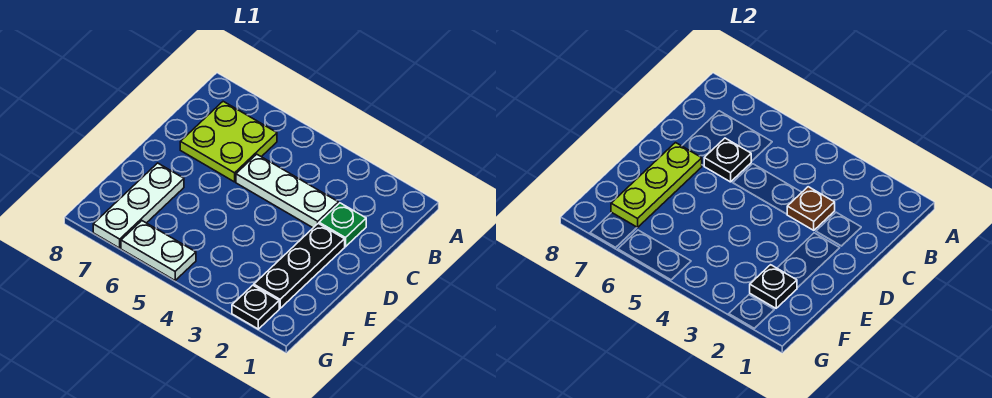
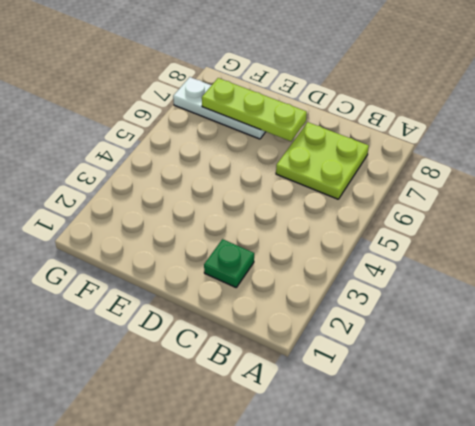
none -> white plate C3:C5 level 1
none -> black plate D2:F2 level 1

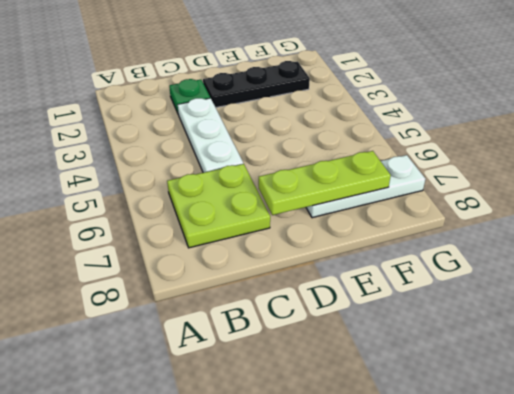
none -> black plate G2 level 1
none -> white plate G5:G6 level 1

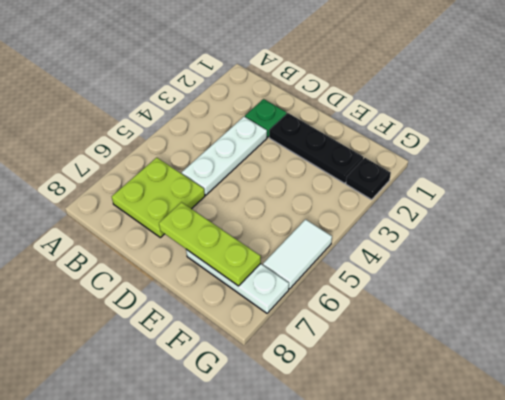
white tile G5:G6 level 1 -> white plate G5:G6 level 1
none -> brown plate C3 level 2
none -> black plate C6 level 2

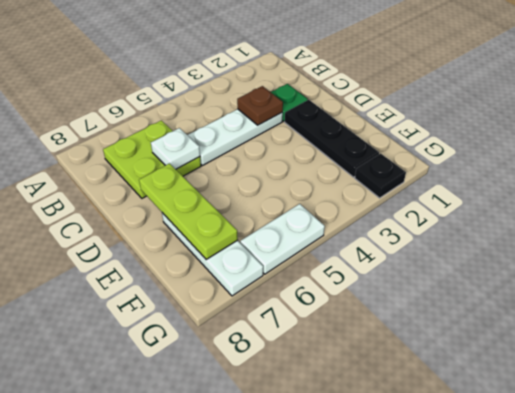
white plate C6 level 2 -> black plate C6 level 2
none -> black plate F2 level 2

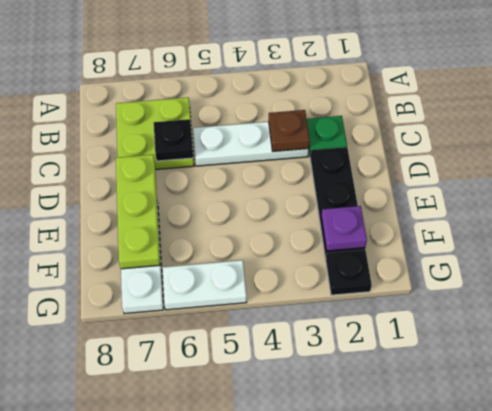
purple plate F2 level 2 -> black plate F2 level 2

